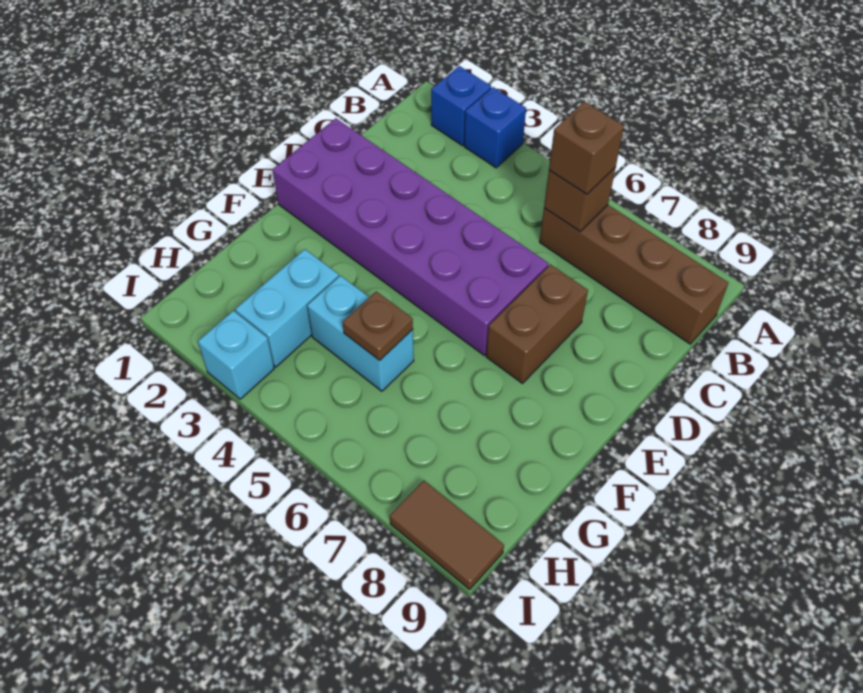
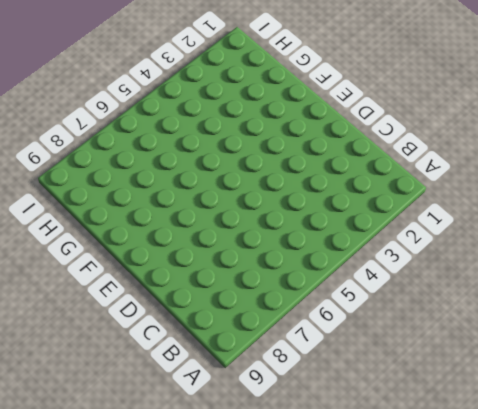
none -> blue brick A2 level 1
none -> blue brick A3 level 1
none -> brown brick B6:B9 level 1

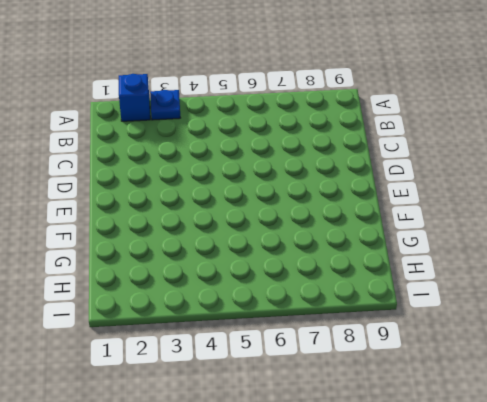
blue plate A3 level 1 -> blue brick A3 level 1
none -> brown brick B6:B9 level 1
none -> purple brick D1:E6 level 1
none -> brown brick D7:E7 level 1

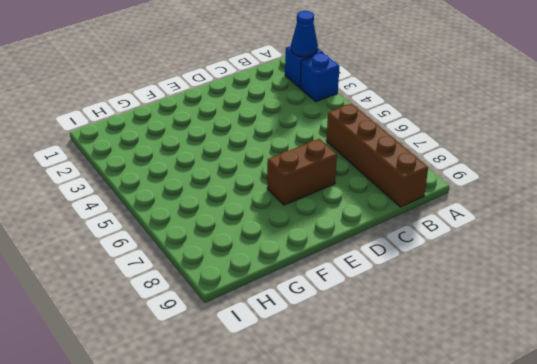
blue cone A2 level 2 -> none
none -> purple brick D1:E6 level 1
none -> cyan brick G3:H3 level 1
none -> cyan brick G4:G5 level 1

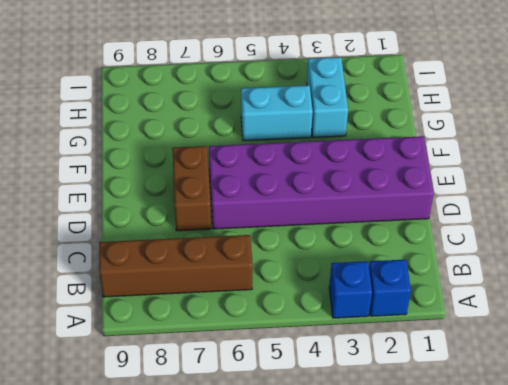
none -> cyan brick I3 level 1
none -> brown tile I8:I9 level 1
none -> brown brick B6 level 2

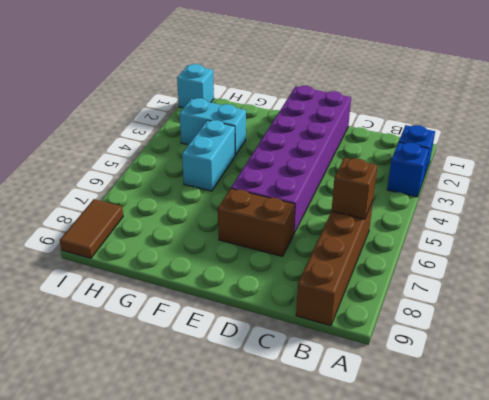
cyan brick I1 level 1 -> cyan brick I3 level 1
none -> brown plate G5 level 2
none -> brown brick B6 level 3

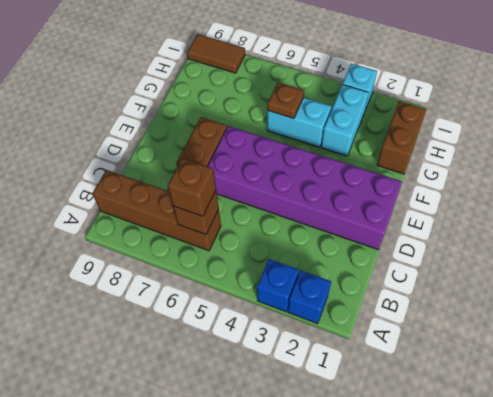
brown brick G1:H1 level 1 -> none

